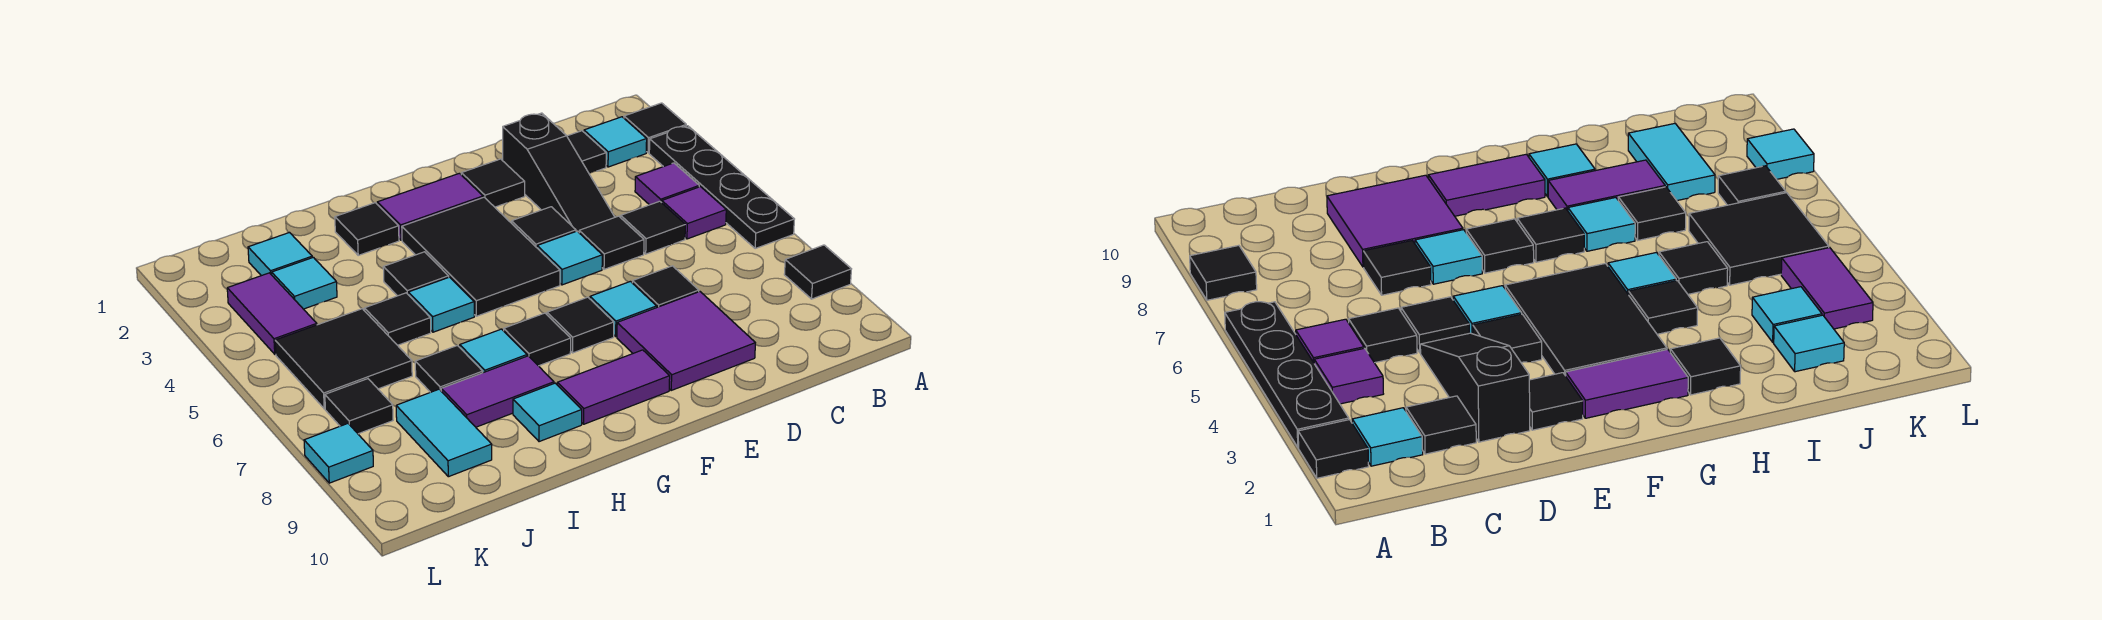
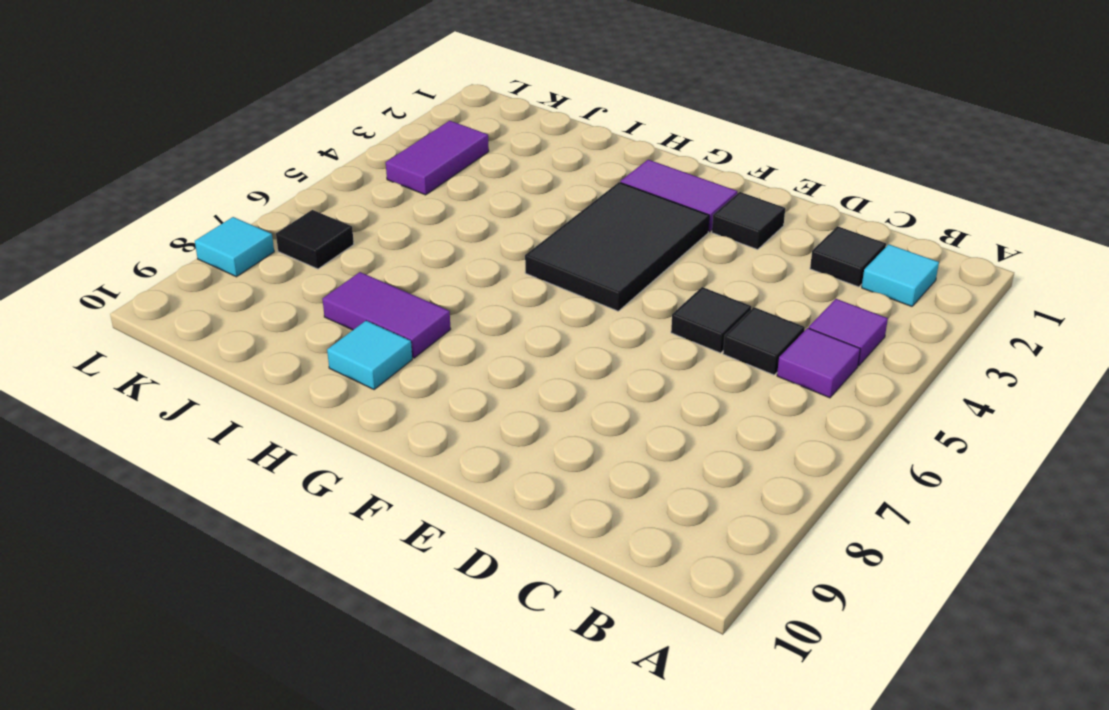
none -> black tile A2 level 1
none -> black plate A3:A6 level 1
none -> black tile A8 level 1
none -> black slope D2:D4 level 1 top 2

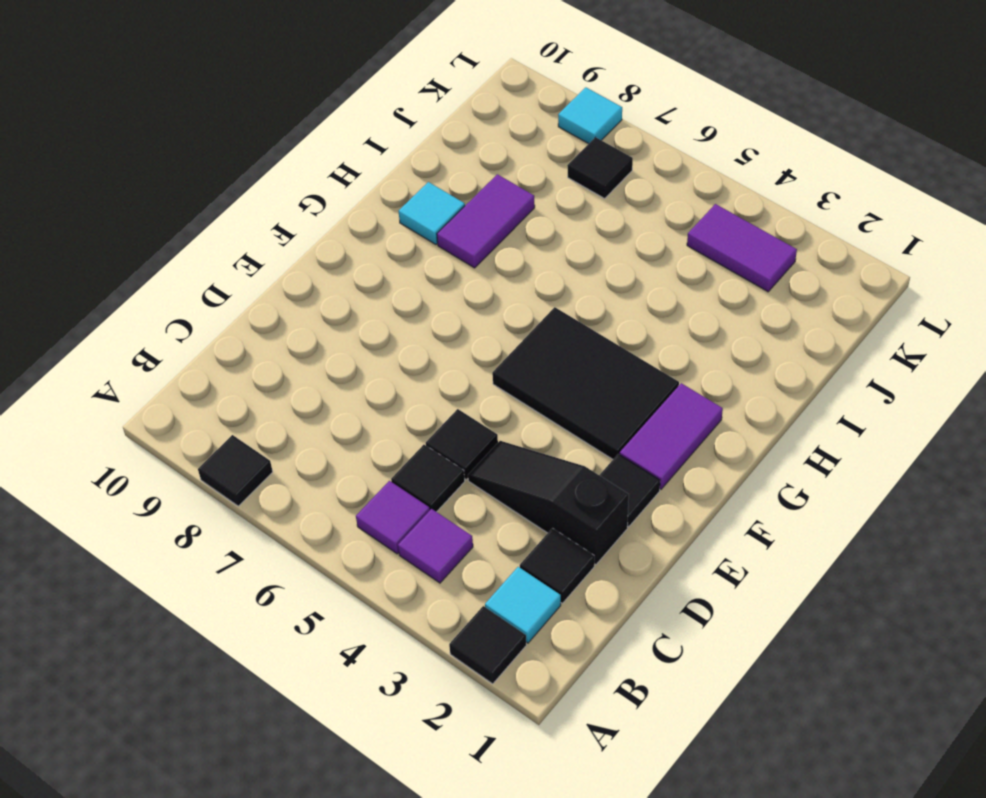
none -> black plate A3:A6 level 1
none -> black tile D7 level 1
none -> purple tile D8:E9 level 1
none -> black tile E4 level 1

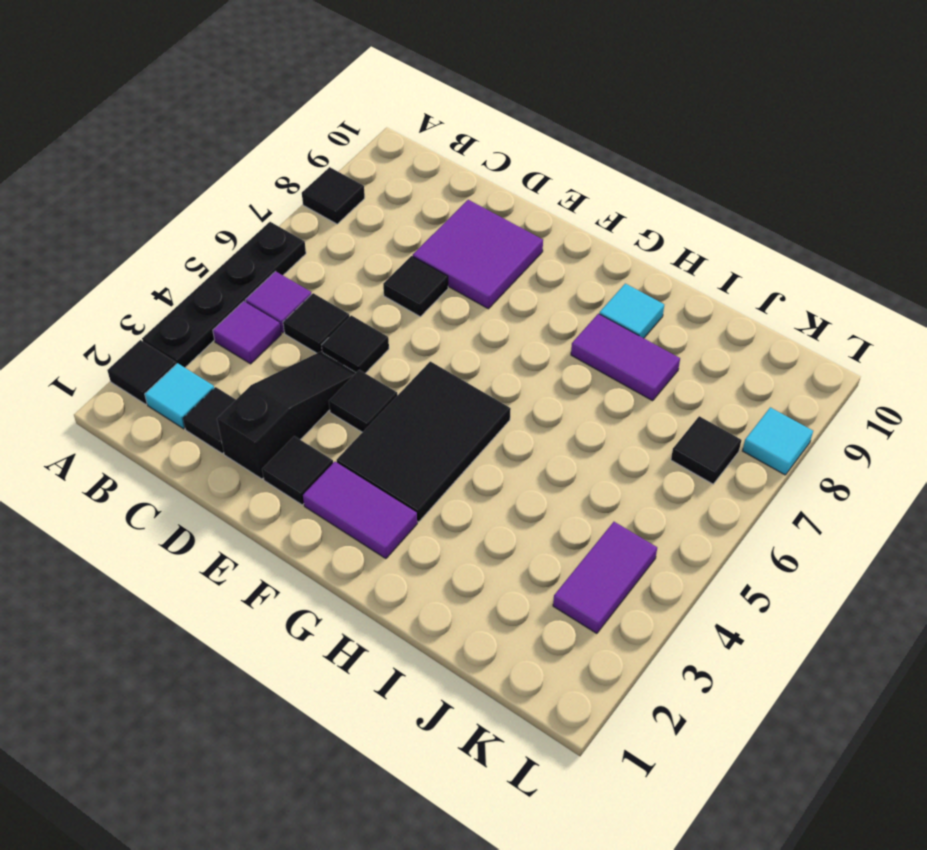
none -> cyan tile E5 level 1
none -> cyan tile E7 level 1
none -> black tile F7 level 1
none -> purple tile F9:G9 level 1

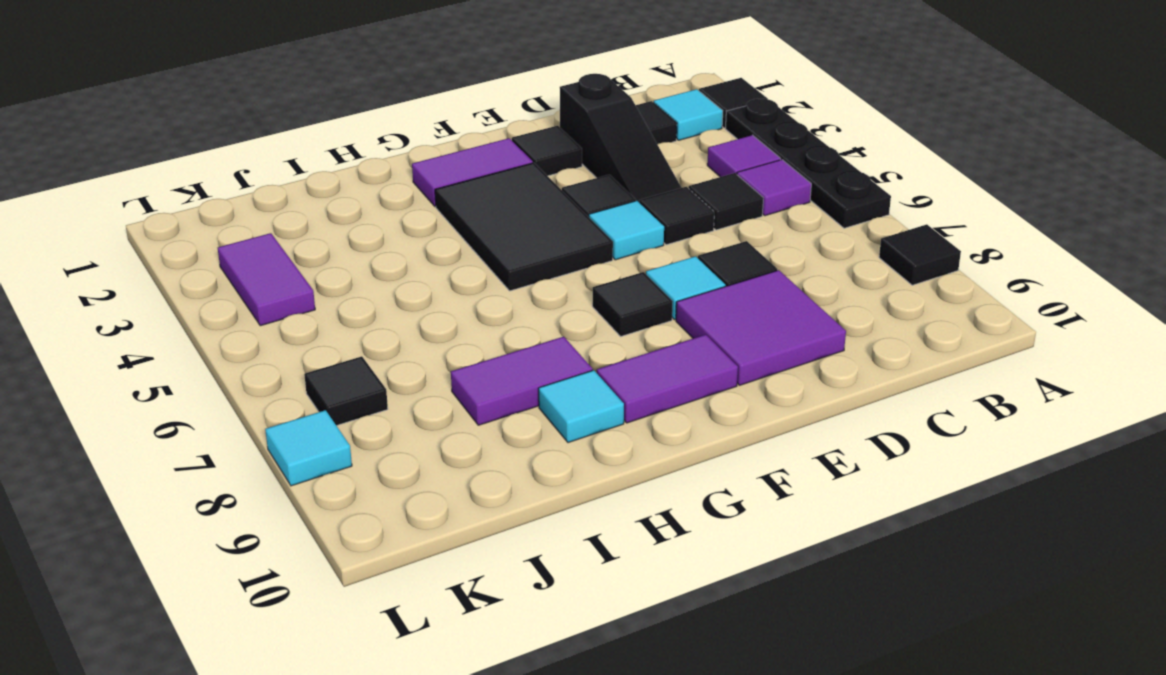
none -> black tile G7 level 1
none -> black tile H2 level 1
none -> black tile H4 level 1
none -> cyan tile H5 level 1

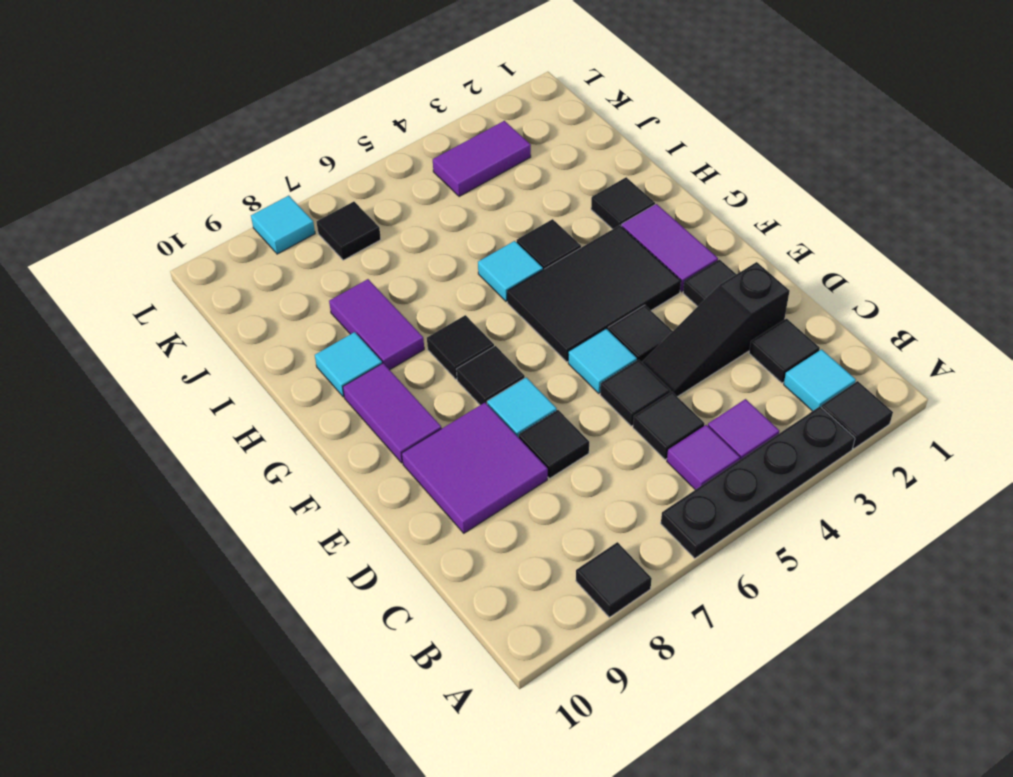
none -> cyan tile H7 level 1
none -> black tile I5 level 1
none -> black tile I7 level 1
none -> cyan tile J2 level 1

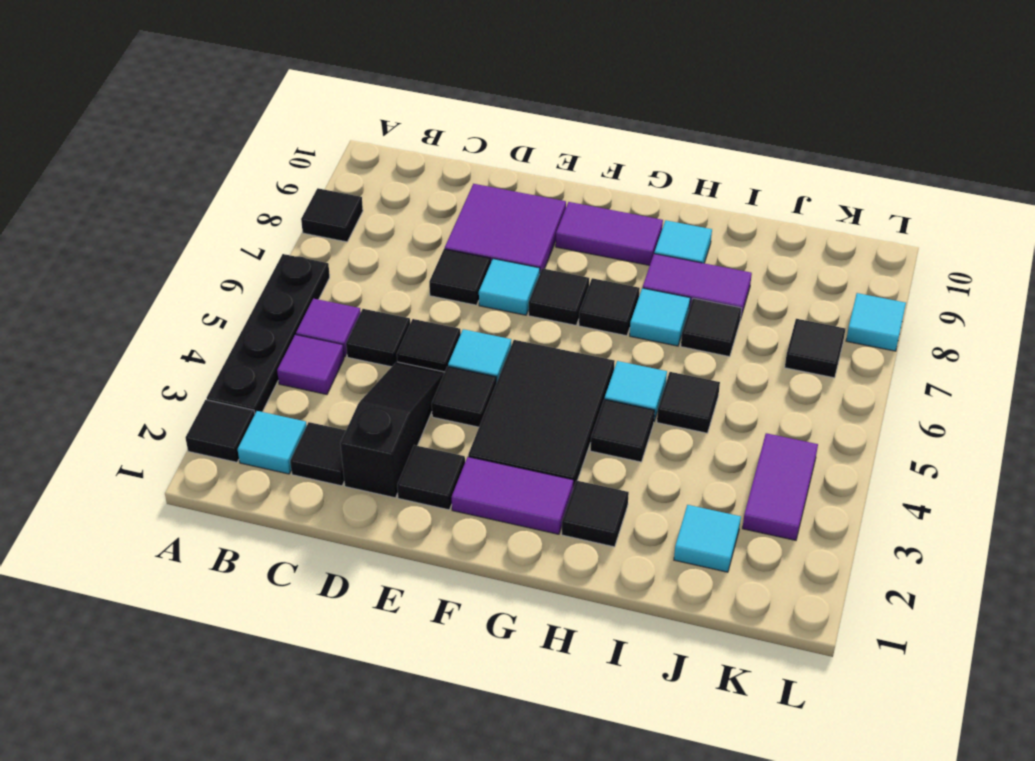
none -> cyan tile J3 level 1
none -> black tile J5:K6 level 1
none -> cyan tile J8:J9 level 1

